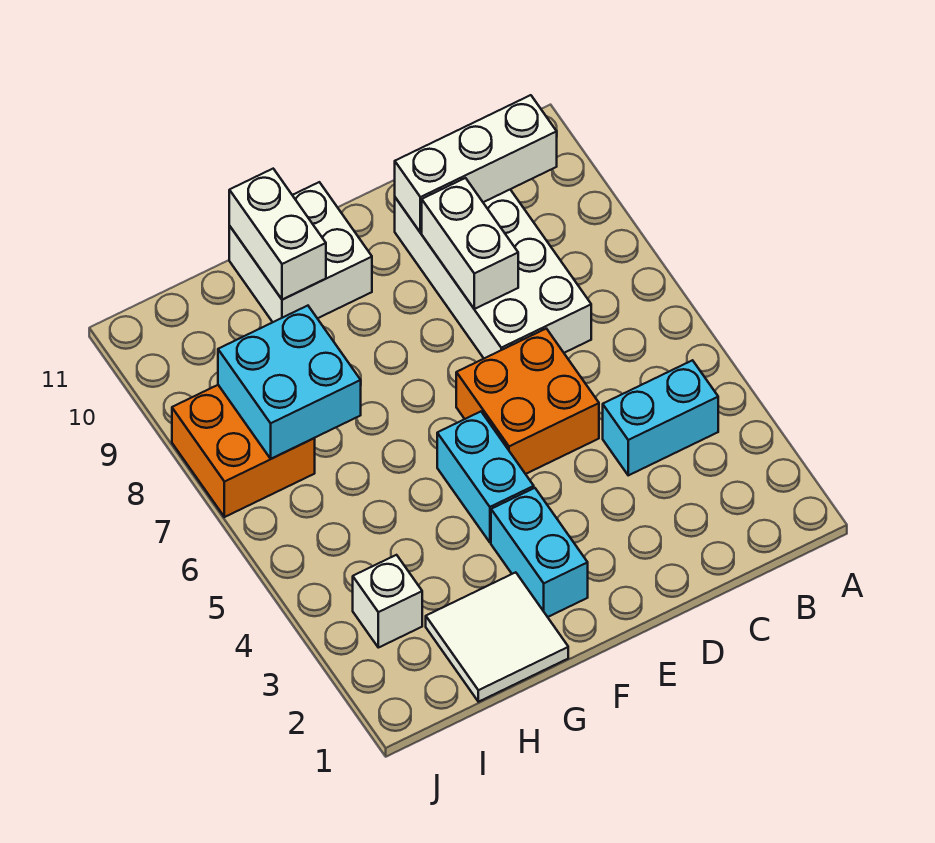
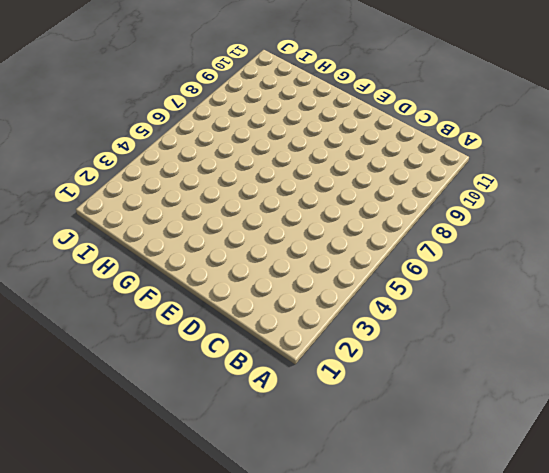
none -> cyan brick B4:C4 level 1
none -> white brick C7:D10 level 1
none -> orange brick D5:E6 level 1

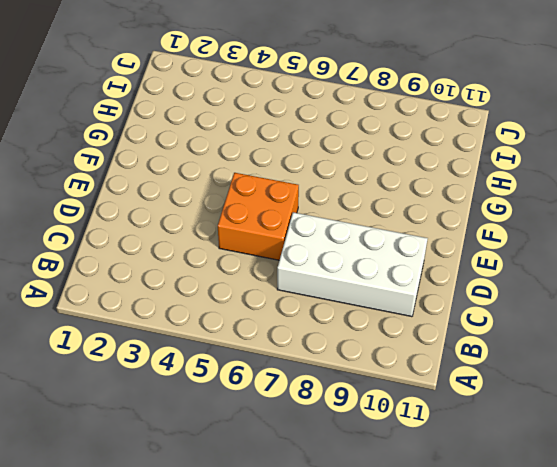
none -> cyan brick B4:C4 level 1
none -> cyan brick F2:F3 level 1
none -> cyan brick F4:F5 level 1

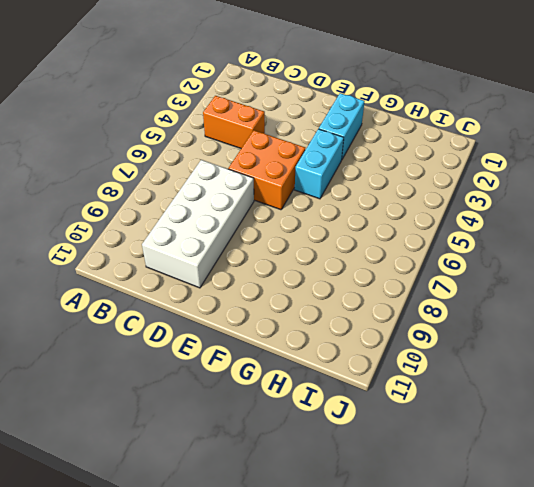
orange brick B4:C4 level 1 -> cyan brick B4:C4 level 1
none -> white brick F10:G11 level 1
none -> white tile G1:H2 level 1
none -> white brick I3 level 1

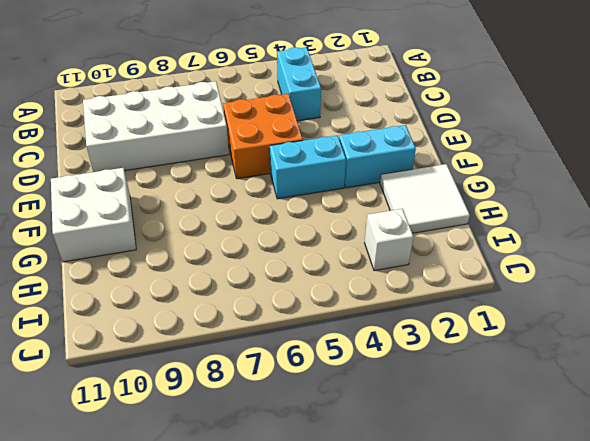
none -> orange brick I7:J8 level 1
none -> white brick B10:D10 level 2
none -> white brick D8:D9 level 2

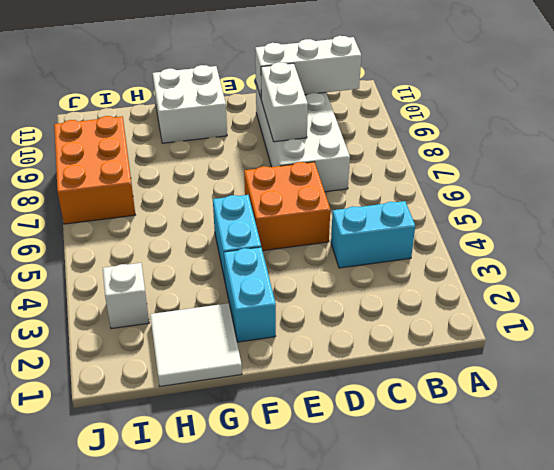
orange brick I7:J9 level 1 -> orange brick I7:J8 level 1
none -> white brick G10:G11 level 2
none -> cyan brick H7:I8 level 2

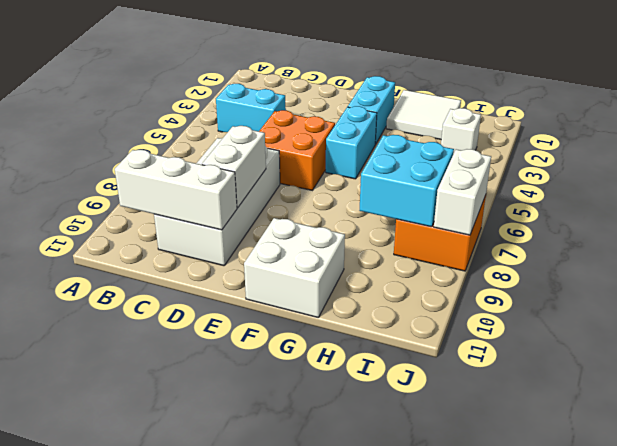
white brick J7:J8 level 2 -> white brick G10:G11 level 2

